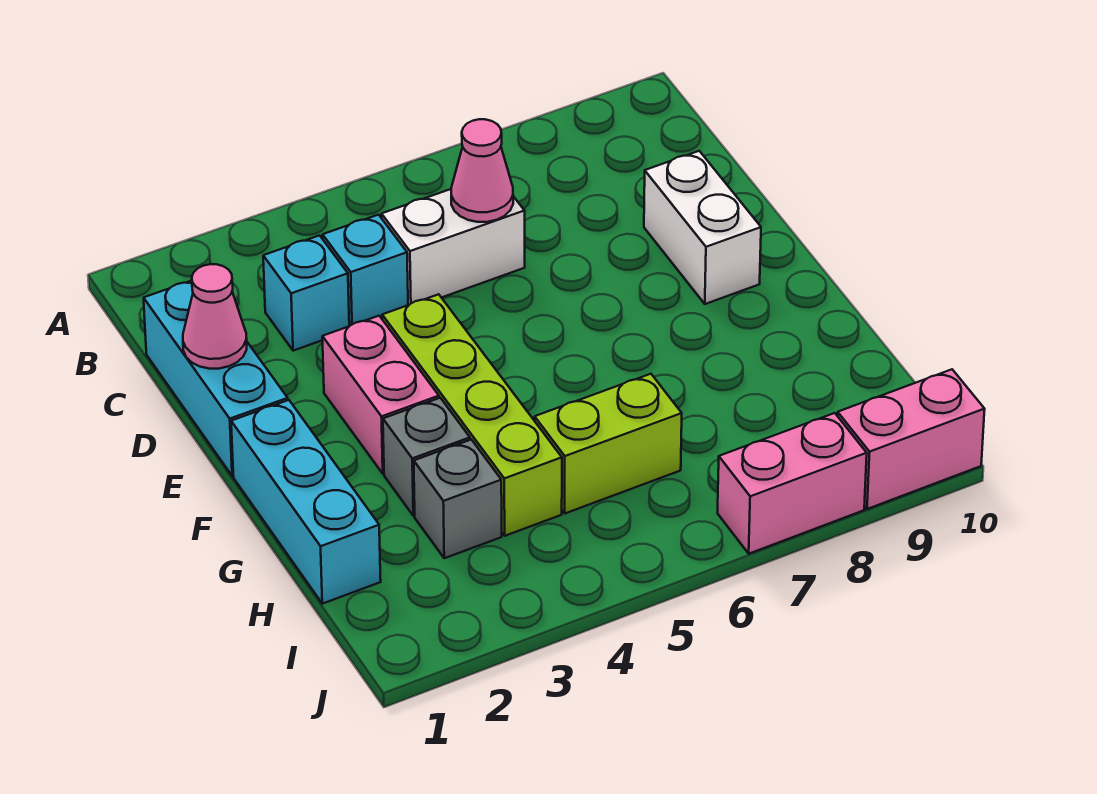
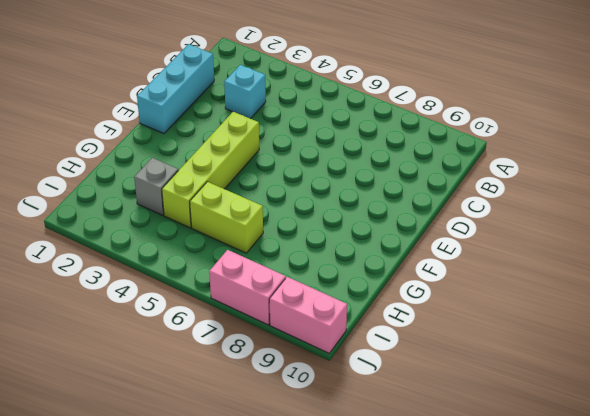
none -> cyan brick C4 level 1
none -> white brick C5:C6 level 1
none -> white brick D9:E9 level 1

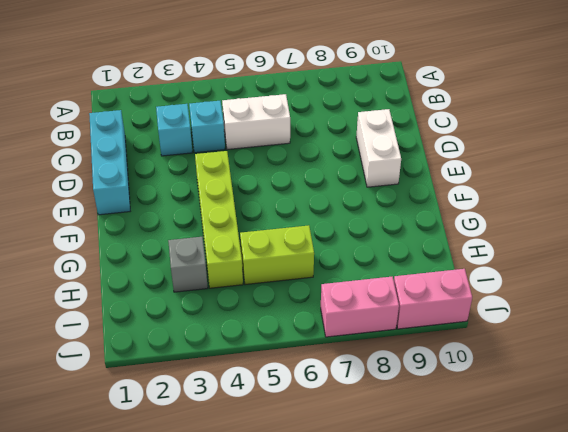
none -> pink brick E3:F3 level 1
none -> cyan brick F1:H1 level 1
none -> grey brick G3 level 1

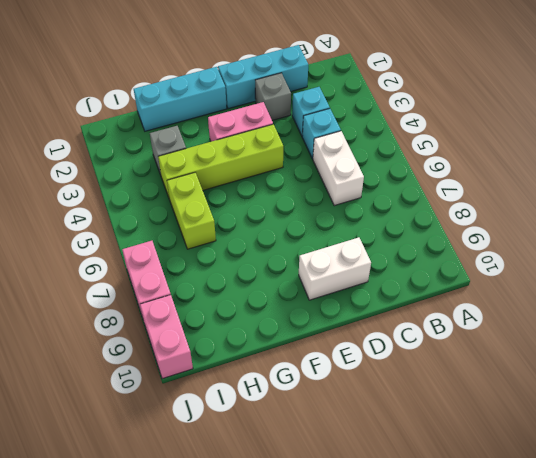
grey brick D2 level 1 -> grey brick G3 level 1
none -> pink cone C6 level 2
none -> pink cone D1 level 2

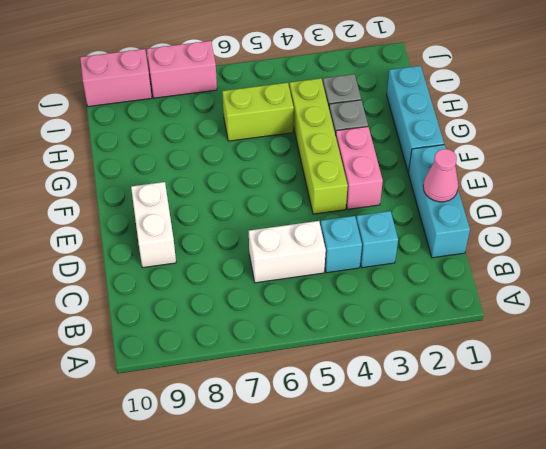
none -> pink cone C6 level 2

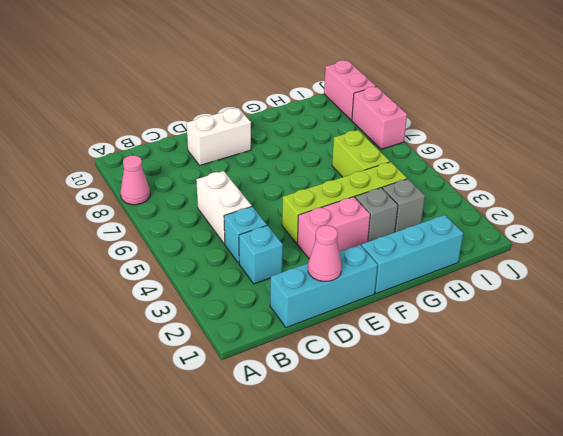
pink cone A8 level 1 -> pink cone C6 level 2

